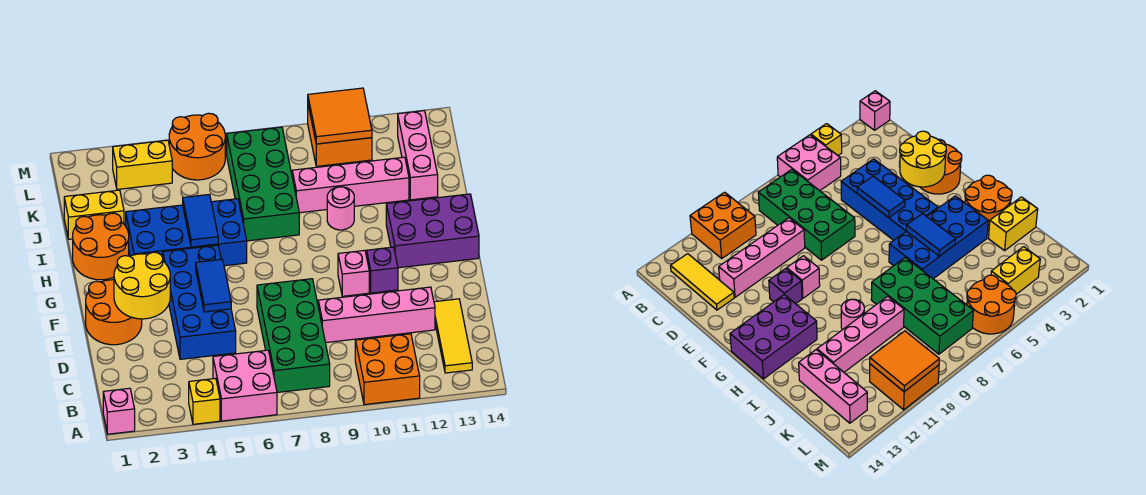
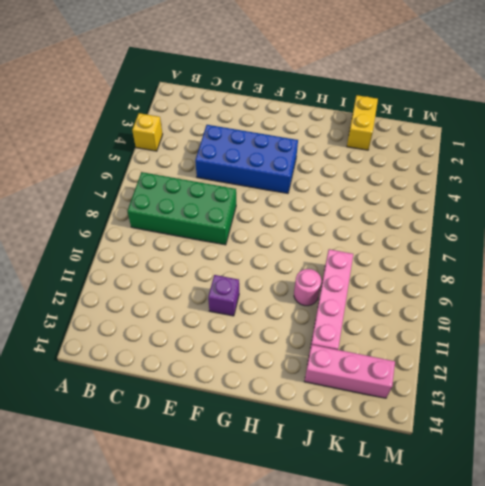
none -> pink brick A1 level 1
none -> pink brick A5:B6 level 1
none -> orange brick A10:B11 level 1

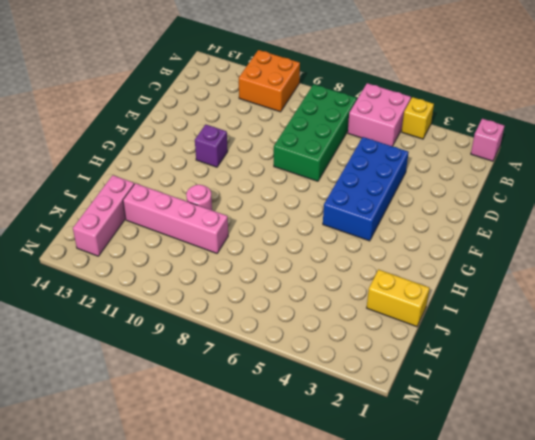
none -> yellow tile B13:D13 level 1
none -> pink brick D9:D12 level 1
none -> orange round brick E1:F2 level 1

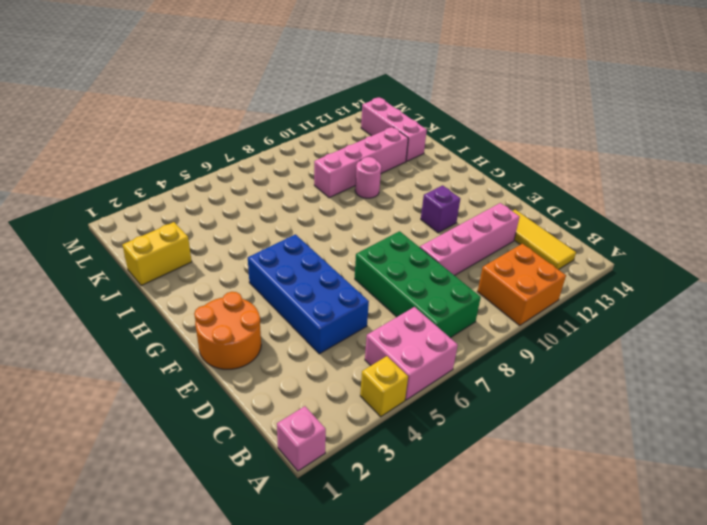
none -> pink brick F10 level 1
none -> purple brick G12:H14 level 1
none -> orange round brick H1:I2 level 1

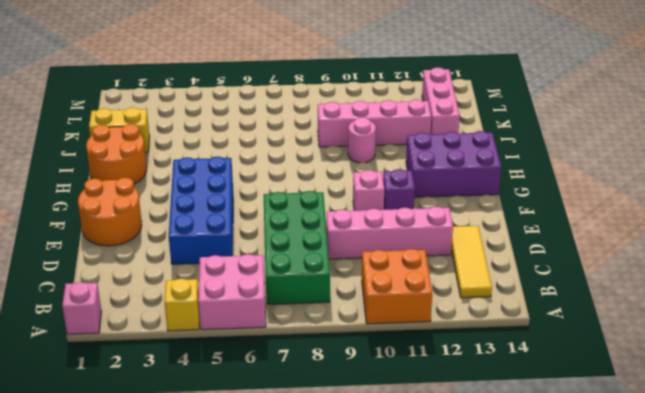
none -> blue brick H3:I6 level 1
none -> green brick I7:L8 level 1
none -> yellow brick L3:L4 level 1

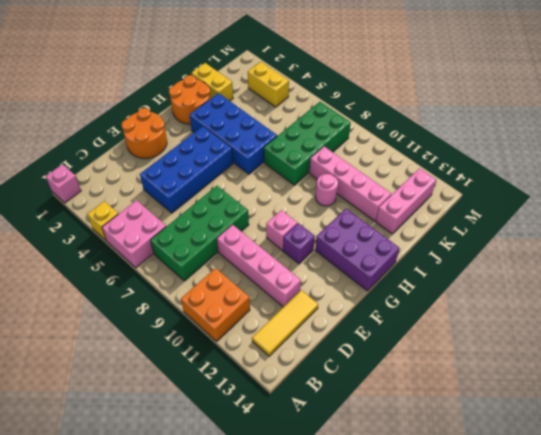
none -> orange round brick L5:M6 level 1
none -> orange brick L10:M11 level 1
none -> yellow round brick E2:F3 level 2

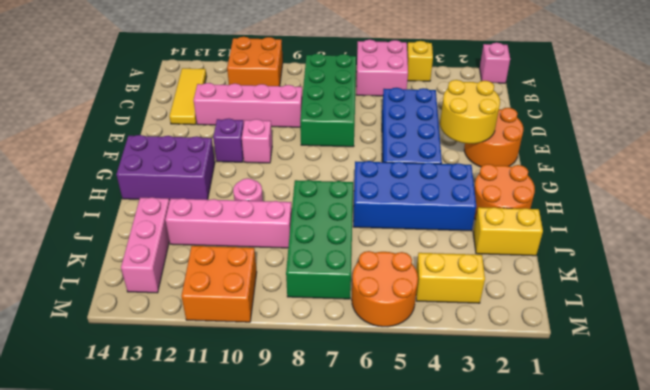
none -> blue tile E5:F5 level 2
none -> blue tile H5:I5 level 2
none -> orange tile L10:M11 level 2

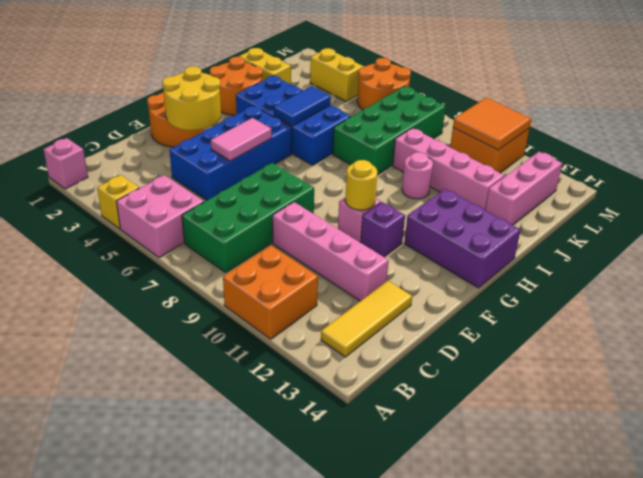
pink tile E5:F5 level 2 -> blue tile E5:F5 level 2
yellow round brick F10 level 2 -> none

